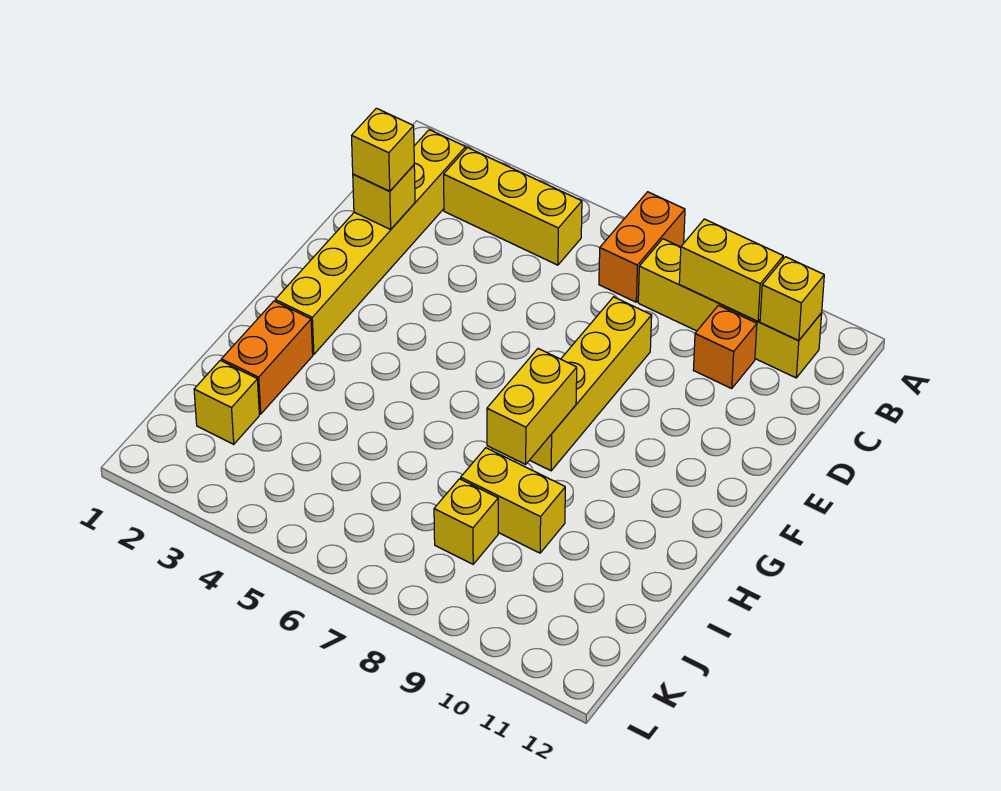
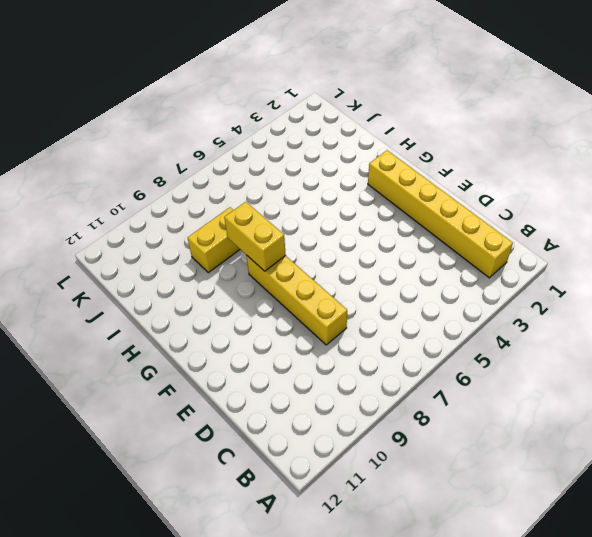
none -> orange brick A7:B7 level 1
none -> yellow brick B3:B5 level 1
none -> yellow brick B8:B11 level 1

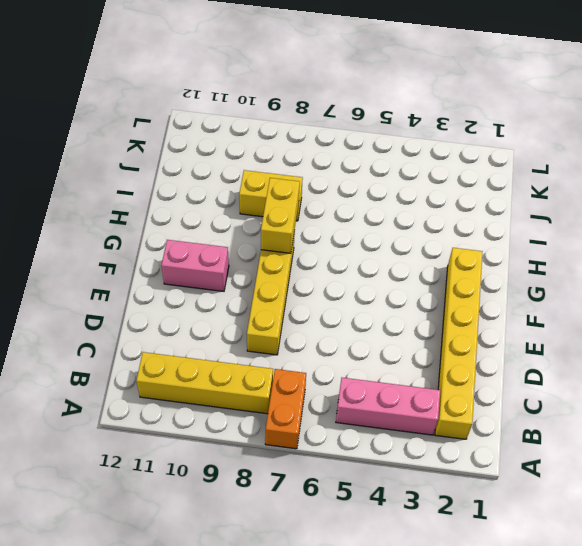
pink brick B3:B5 level 1 -> yellow brick B3:B5 level 1
pink brick F10:F11 level 1 -> none
none -> orange brick C10 level 1
none -> orange brick H2:I2 level 1
none -> yellow brick J2 level 1

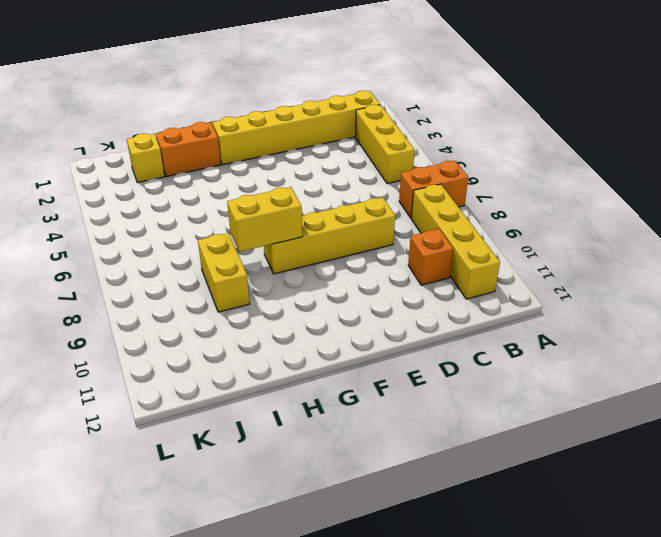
none -> yellow brick J8 level 1
none -> yellow brick B9:B10 level 2
none -> yellow brick B11 level 2

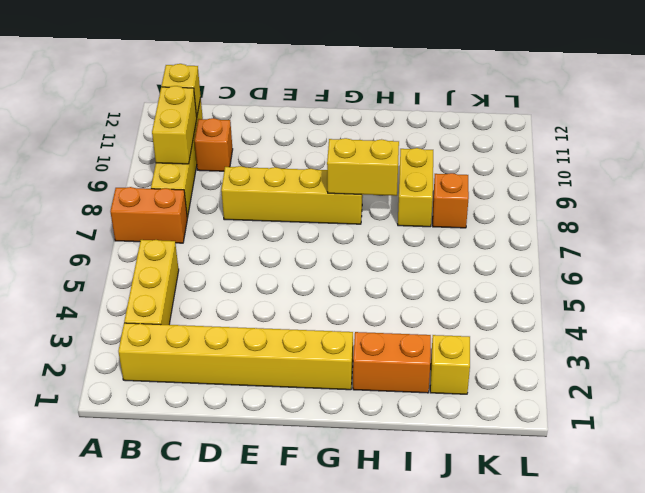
orange brick J8 level 1 -> yellow brick J8 level 1
none -> yellow brick D2 level 2
none -> yellow brick D2 level 3

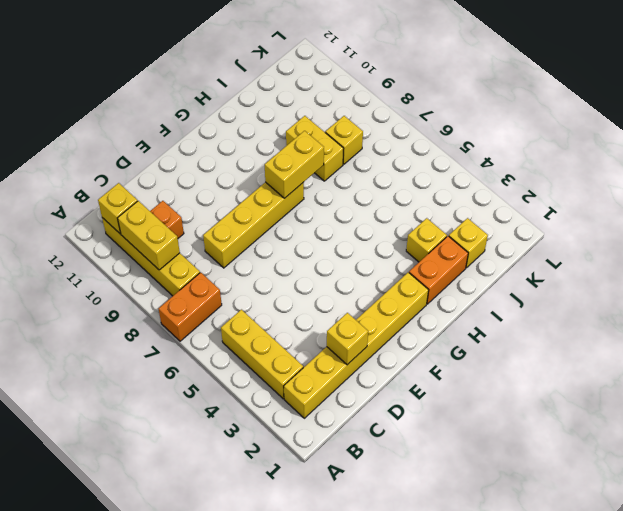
yellow brick I3 level 1 -> yellow brick D2 level 3

